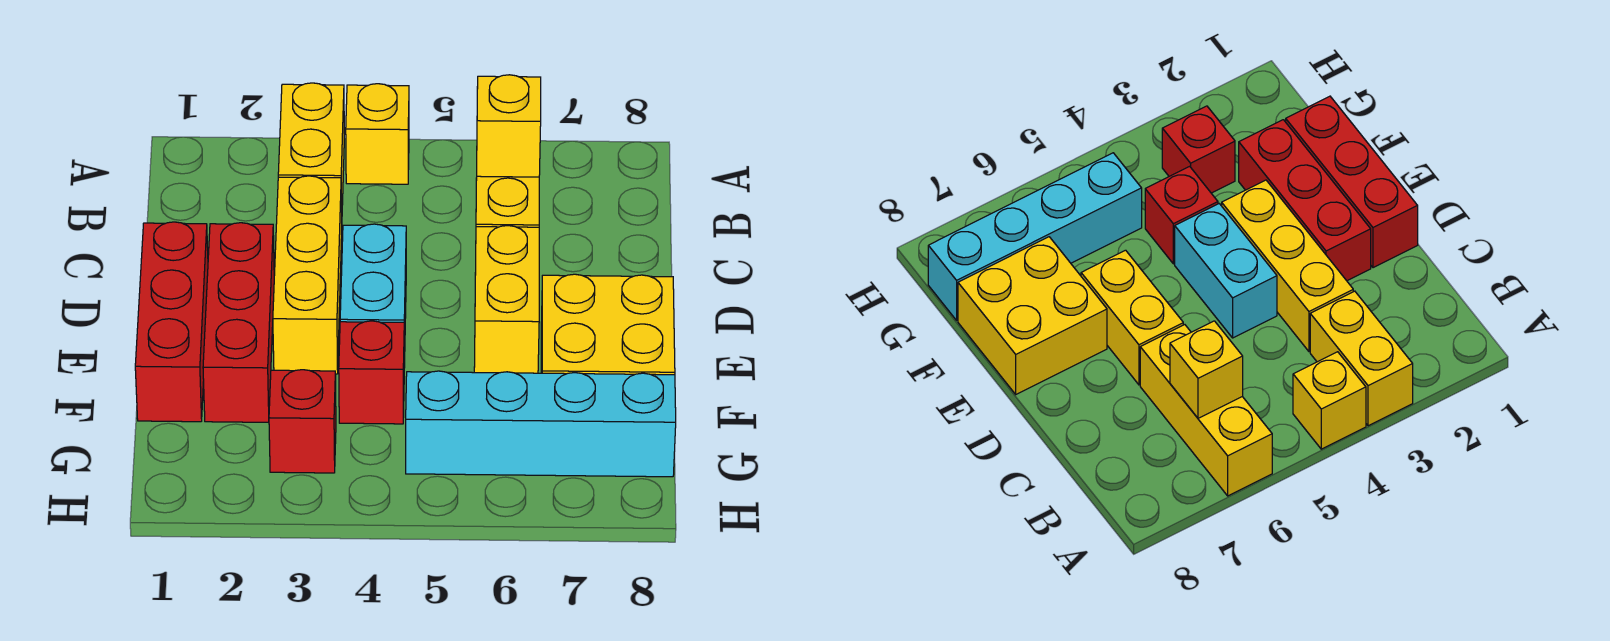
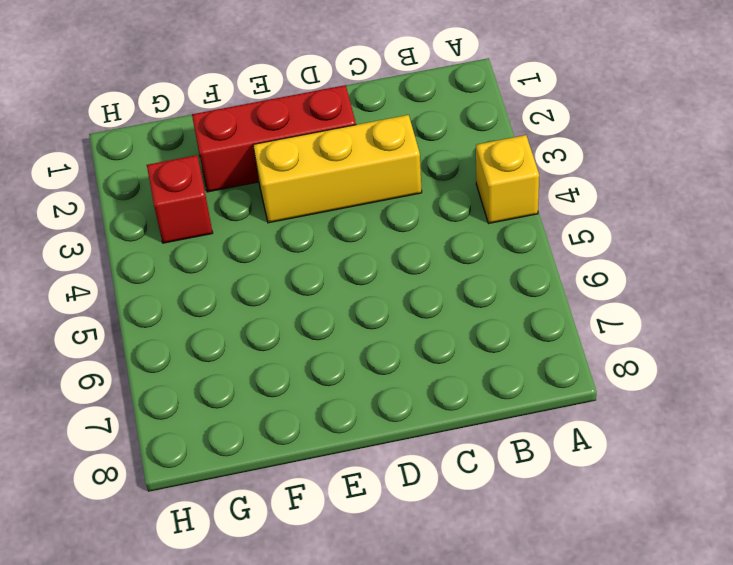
none -> yellow brick A3:B3 level 1
none -> yellow brick A6:C6 level 1
none -> red brick D1:F1 level 1

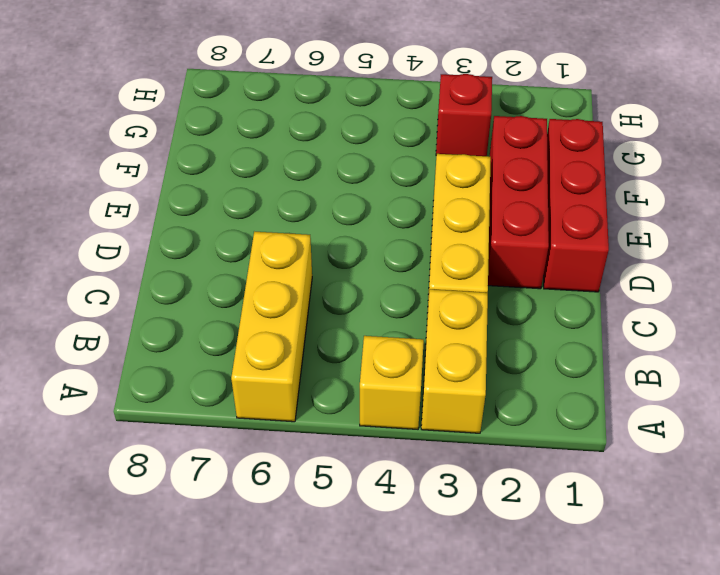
none -> cyan brick D4:E4 level 1
none -> yellow brick D6:E6 level 1
none -> yellow brick E7:F8 level 1

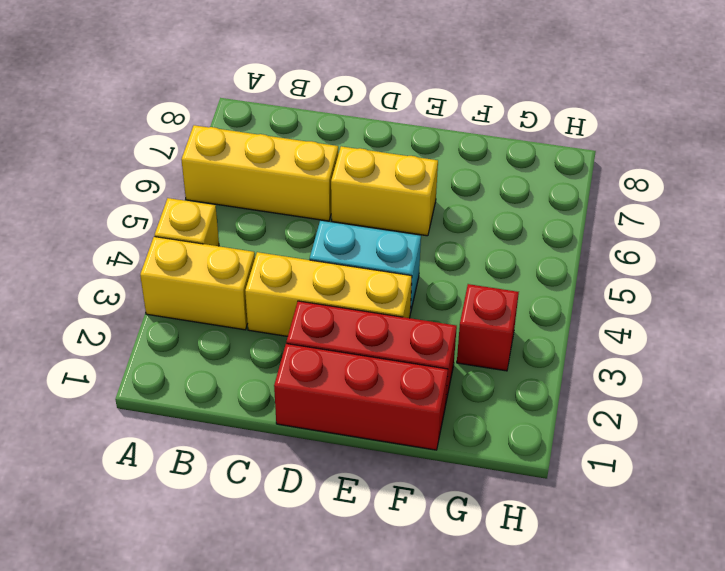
none -> yellow brick E7:F8 level 1
none -> red brick F4 level 1
none -> cyan brick G5:G8 level 1

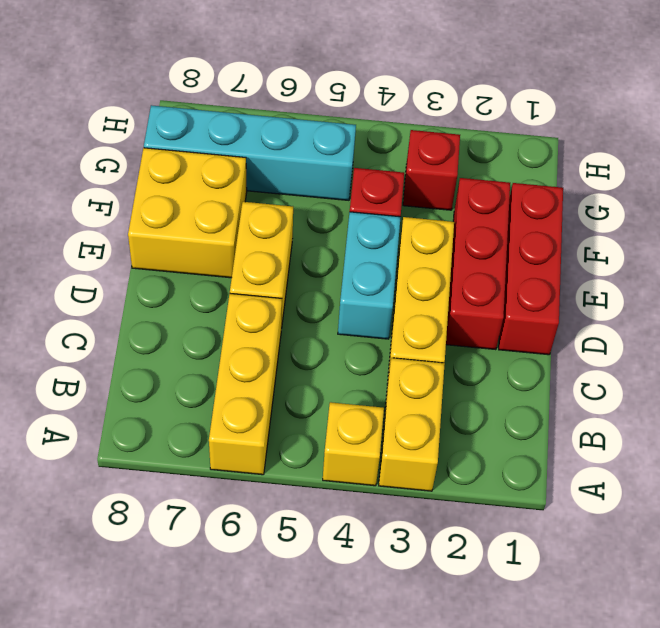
none -> yellow brick B6 level 2

